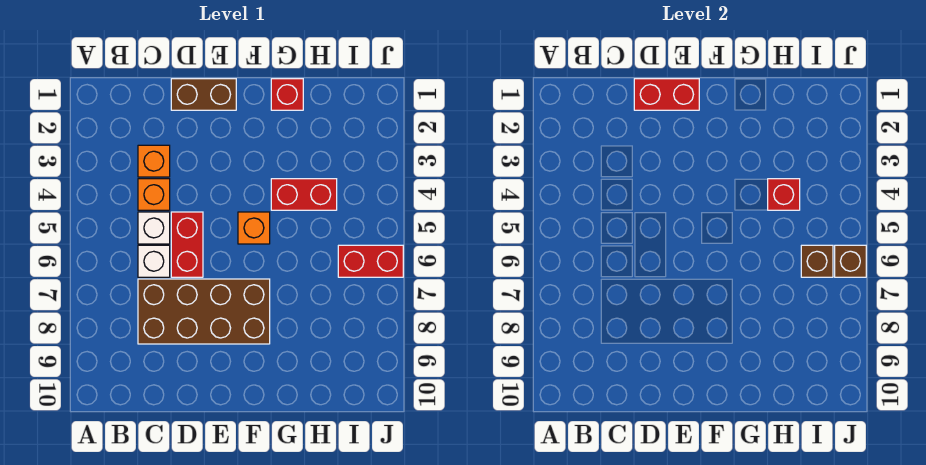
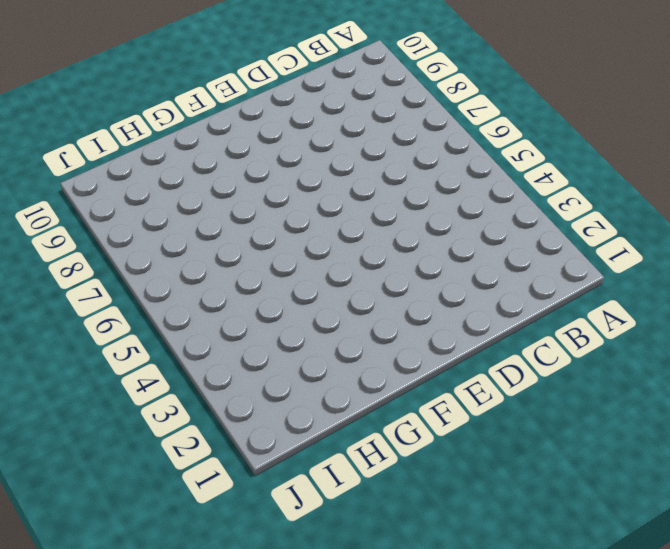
none -> orange brick C3 level 1
none -> orange brick C4 level 1
none -> white brick C5 level 1

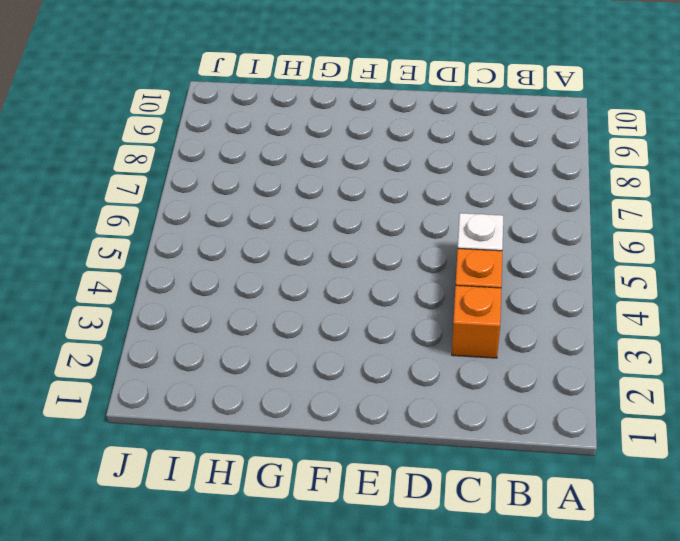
none -> white brick C6 level 1
none -> brown brick C7:F8 level 1
none -> brown brick D1:E1 level 1

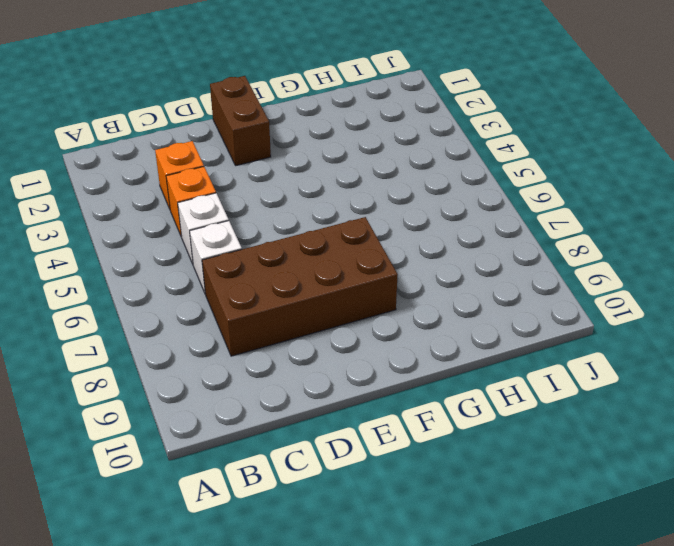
brown brick E1:E2 level 1 -> brown brick D1:E1 level 1
none -> red brick D5:D6 level 1
none -> orange brick F5 level 1
none -> red brick G1 level 1

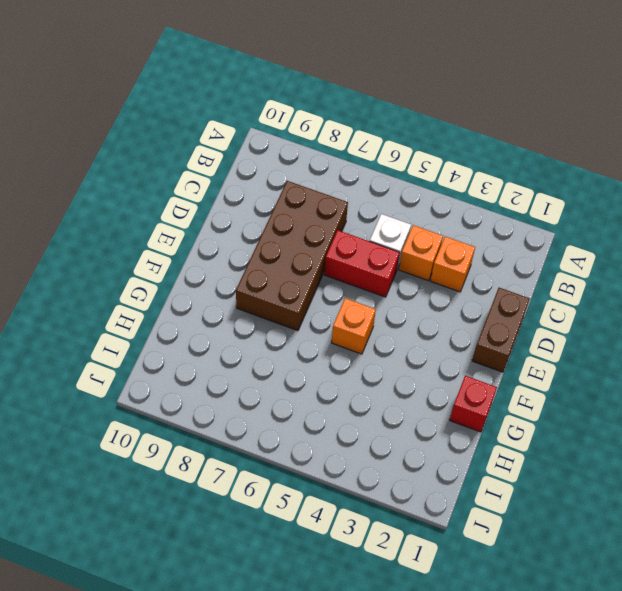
none -> white brick C6 level 1
none -> red brick G4:H4 level 1
none -> red brick I6:J6 level 1

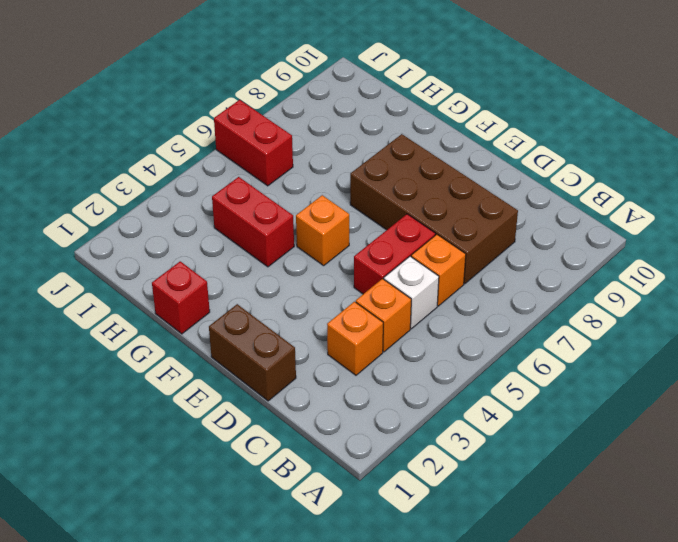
orange brick C6 level 1 -> white brick C6 level 1
none -> red brick D1:E1 level 2
none -> red brick H4 level 2
none -> brown brick I6 level 2

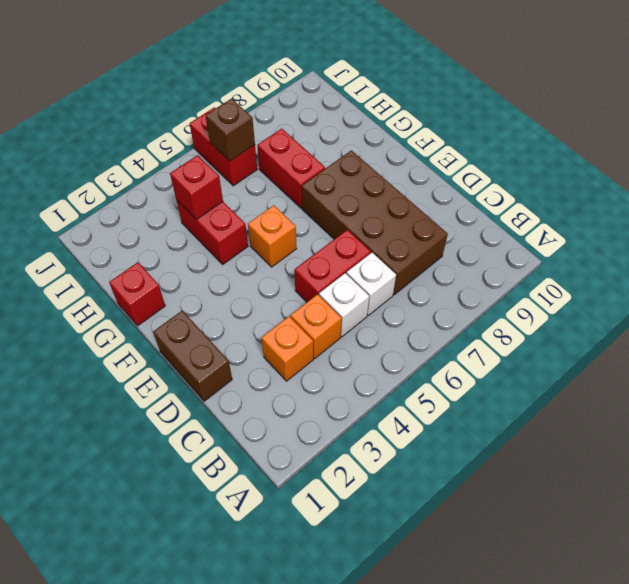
red brick G7:H7 level 1 -> red brick D1:E1 level 2
none -> brown brick J6 level 2

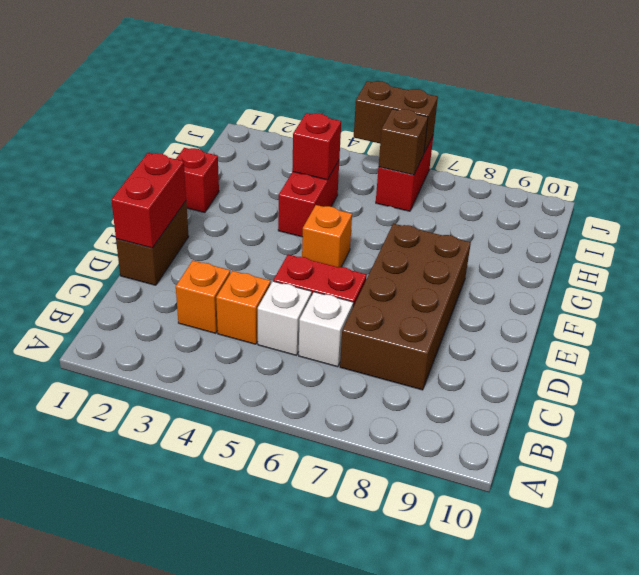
brown brick J5:J6 level 2 -> brown brick J6 level 2

